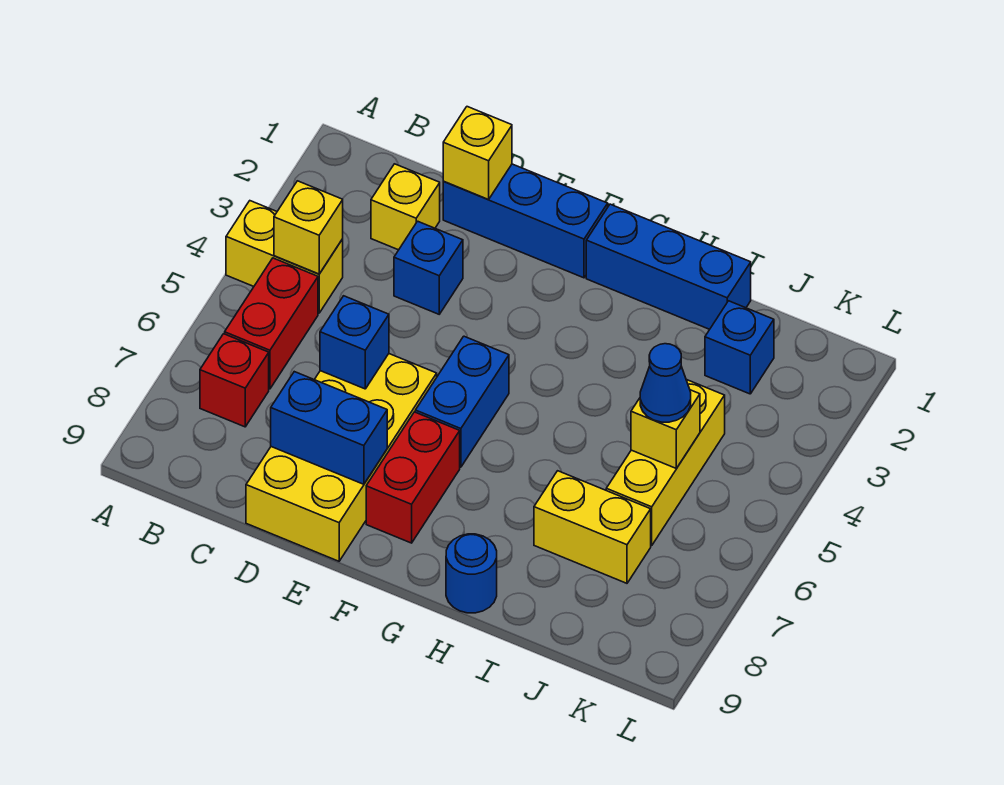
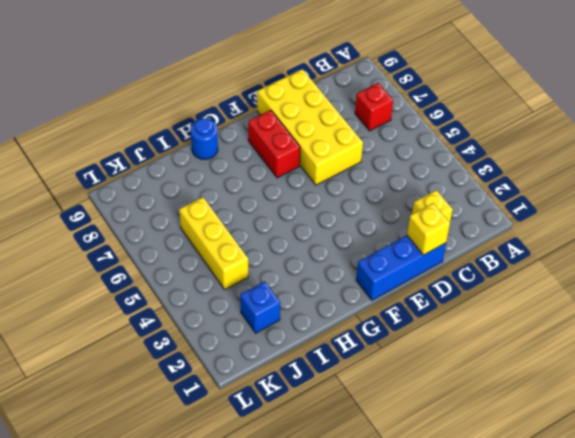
none -> yellow brick A4:B4 level 1
none -> red brick B5:B6 level 1
none -> blue brick D3 level 1

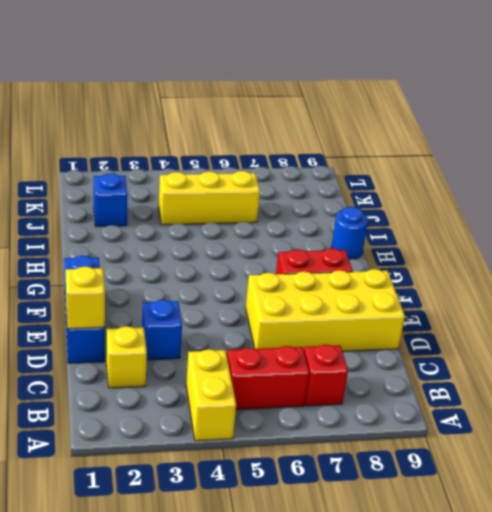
none -> blue brick F5:F6 level 1
none -> blue brick G1:I1 level 1
none -> yellow brick I7:J7 level 1

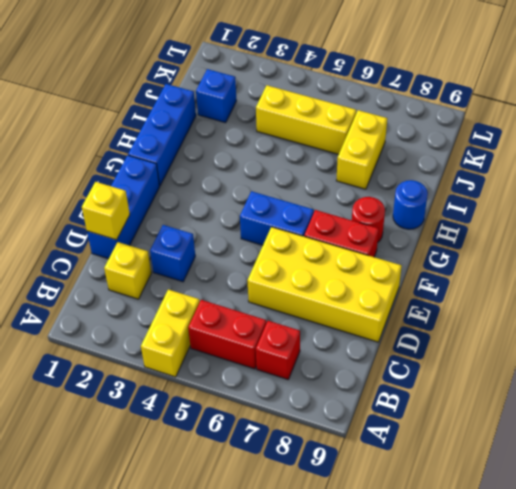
red round brick G8 level 1 -> none
none -> yellow brick B4 level 2
none -> blue brick D6 level 2
none -> blue brick D8:E8 level 2

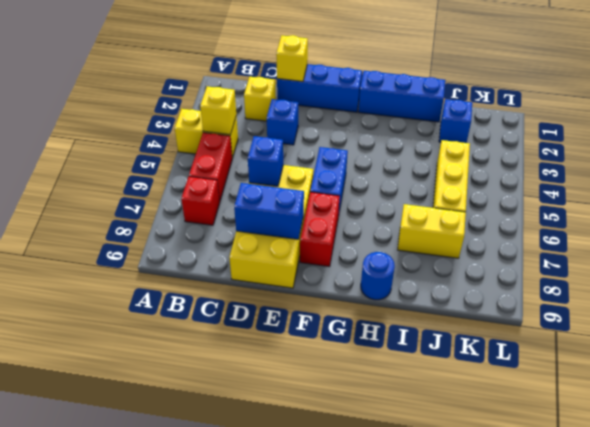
none -> yellow brick J5 level 2
none -> blue cone J5 level 3

